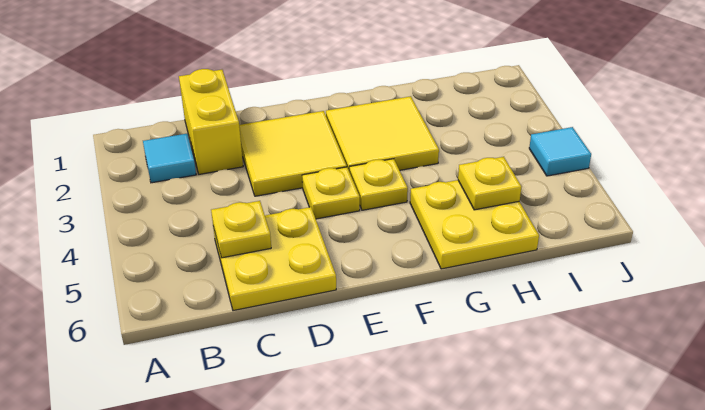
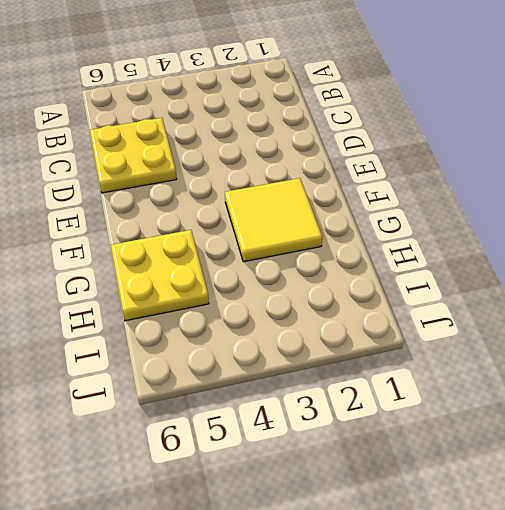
none -> cyan tile B2 level 1
none -> yellow brick C1:C2 level 1

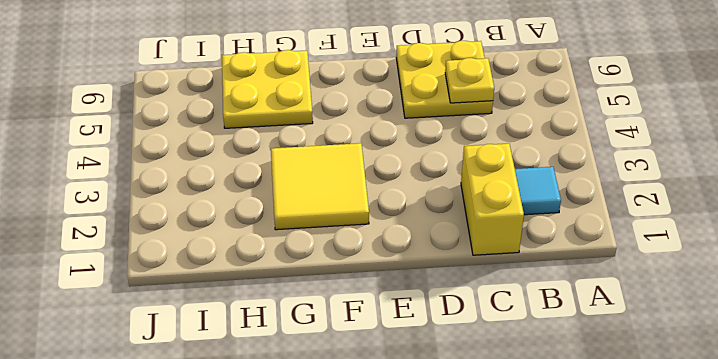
none -> yellow tile D2:E3 level 1
none -> yellow plate E4 level 1

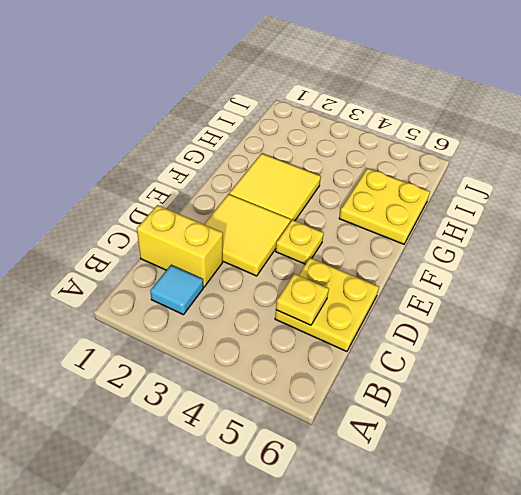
none -> yellow plate F4 level 1
none -> cyan tile J4 level 1

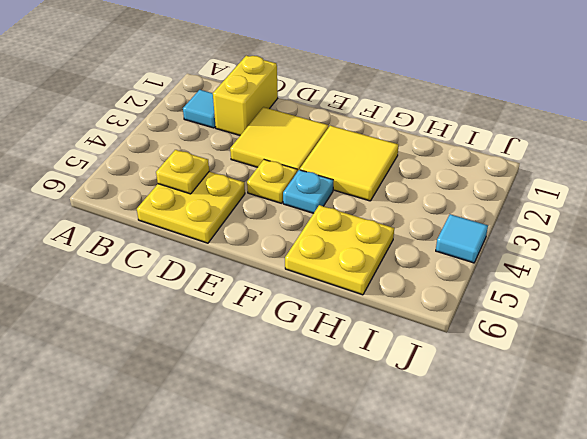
cyan plate F4 level 1 -> yellow plate F4 level 1
none -> yellow plate H5 level 2

